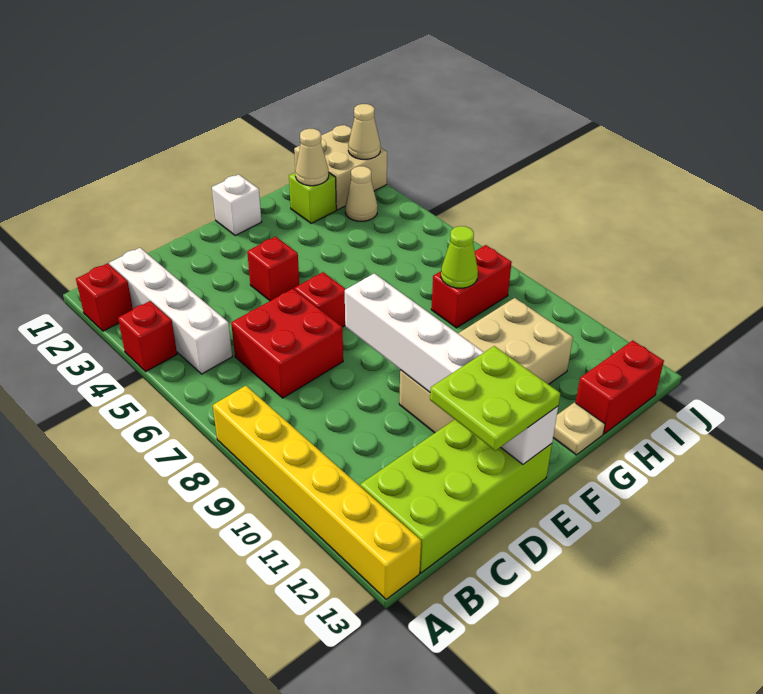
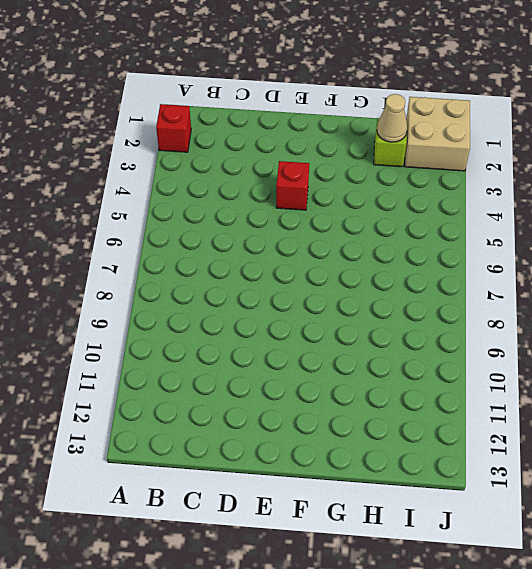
none -> red brick A4 level 1
none -> yellow brick A8:A13 level 1
none -> white brick B2:B5 level 1

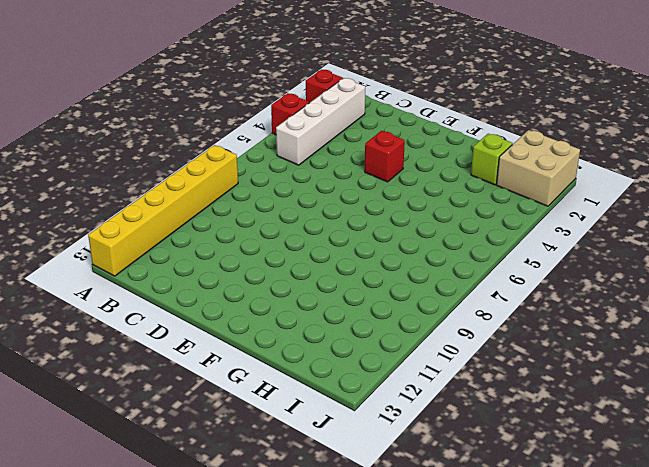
none -> lime brick B12:E13 level 1
none -> red brick C6:D7 level 1
none -> red brick E6 level 1

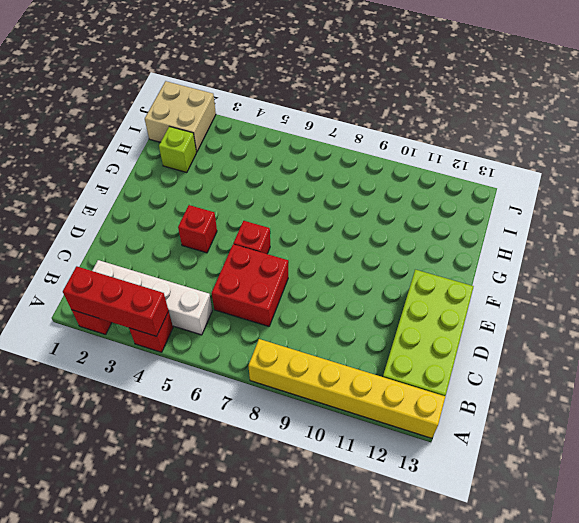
red brick A2:A4 level 2 -> none
none -> tan brick E10:H11 level 1
none -> white brick F1 level 1
none -> tan plate G13 level 1

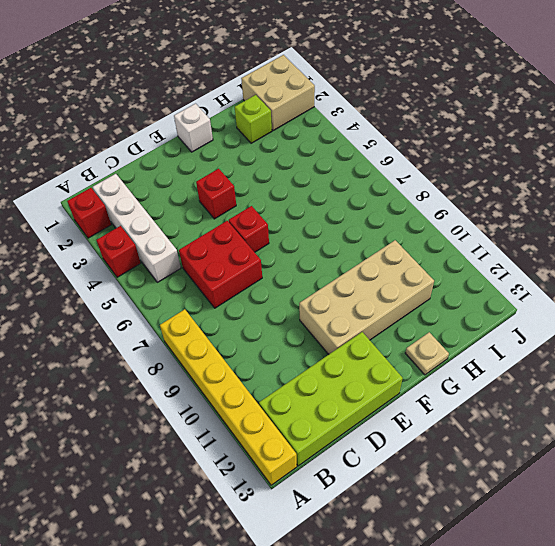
none -> red brick H8:I8 level 1
none -> red brick H13:I13 level 1
none -> tan cone I3 level 1

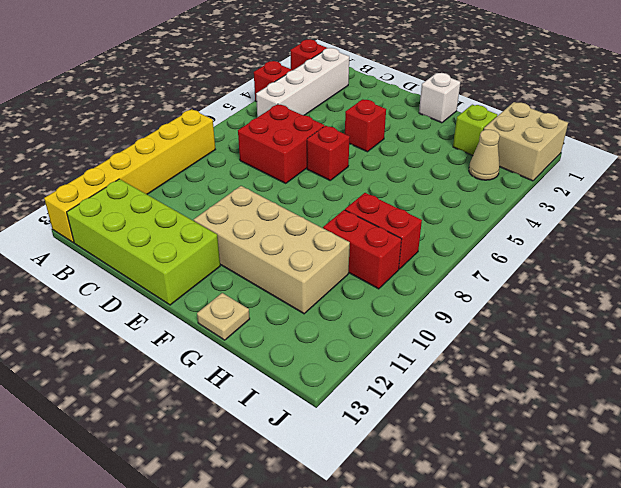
red brick H9:I9 level 1 -> red brick H13:I13 level 1
none -> white brick E8:E13 level 2
none -> tan cone H2 level 2
none -> lime cone H8 level 2

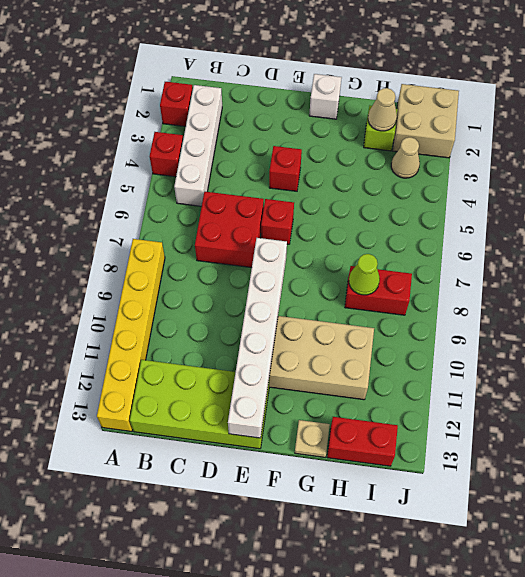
none -> tan cone J2 level 2
none -> lime plate D12:E13 level 3

